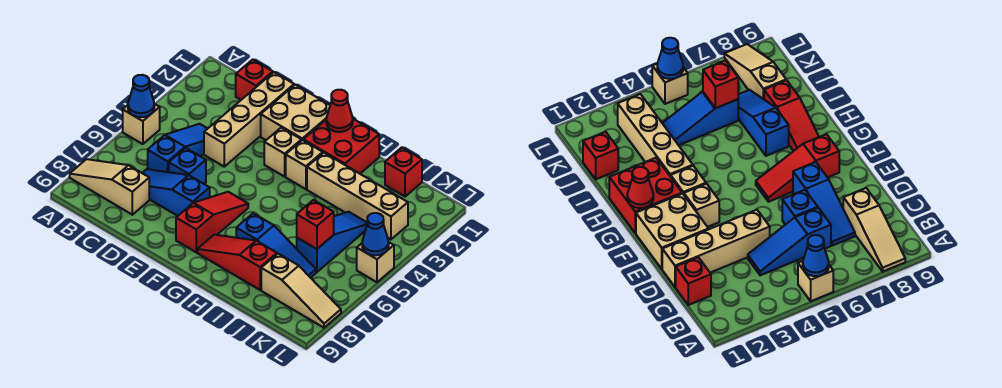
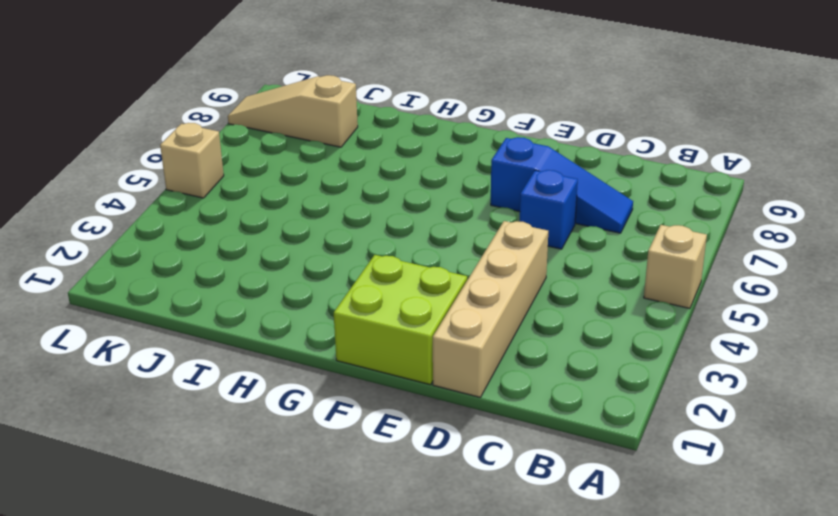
lime brick E1:F2 level 1 -> tan brick E1:F2 level 1
none -> tan slope A8:C8 level 1 top C
none -> red brick C1 level 1
none -> blue slope C4:C6 level 1 top 6

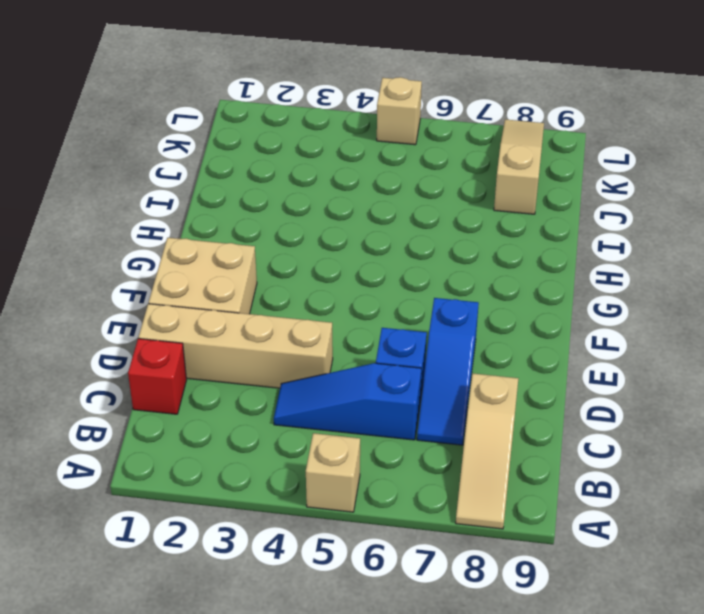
none -> tan brick F3 level 1
none -> red slope F6:F8 level 1 top 8
none -> red brick G1:H2 level 1

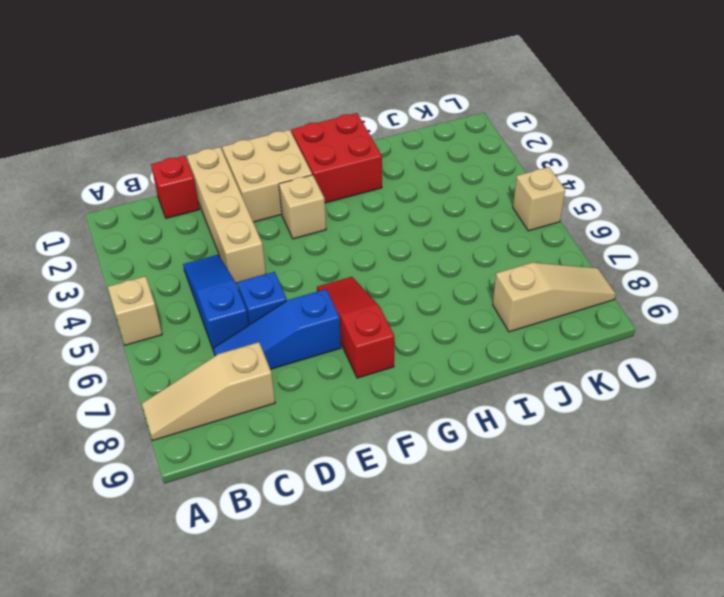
none -> tan brick G3 level 1
none -> red slope G8:I8 level 1 top I
none -> tan brick H3:K3 level 1

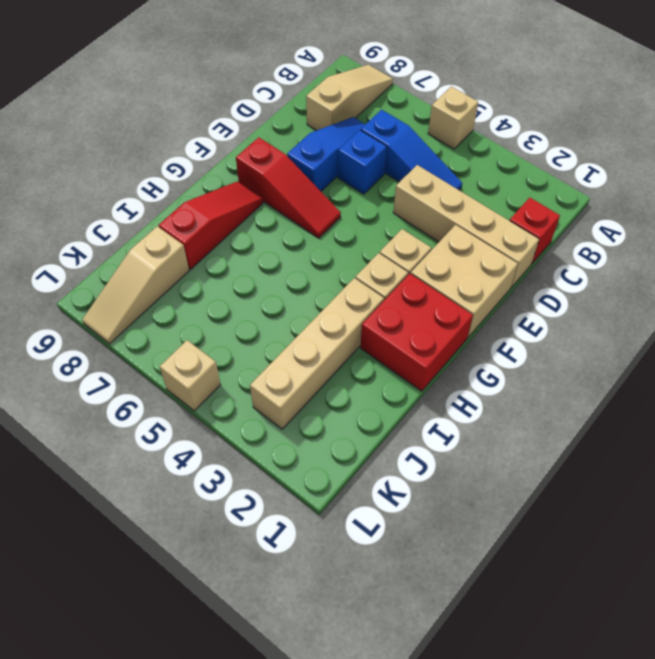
none -> blue slope H7:J7 level 1 top H
none -> red brick J1 level 1
none -> blue slope J4:J6 level 1 top 6

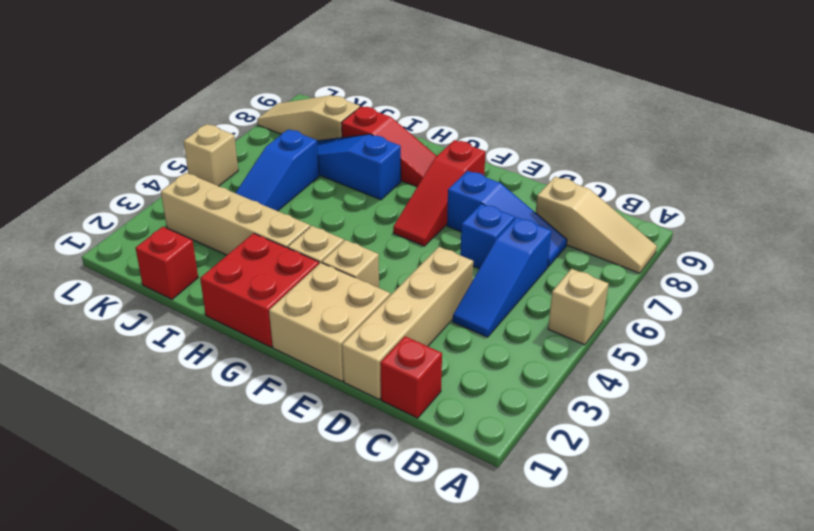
none -> blue cone A5 level 2
none -> red cone G1 level 2
none -> red brick J6 level 2

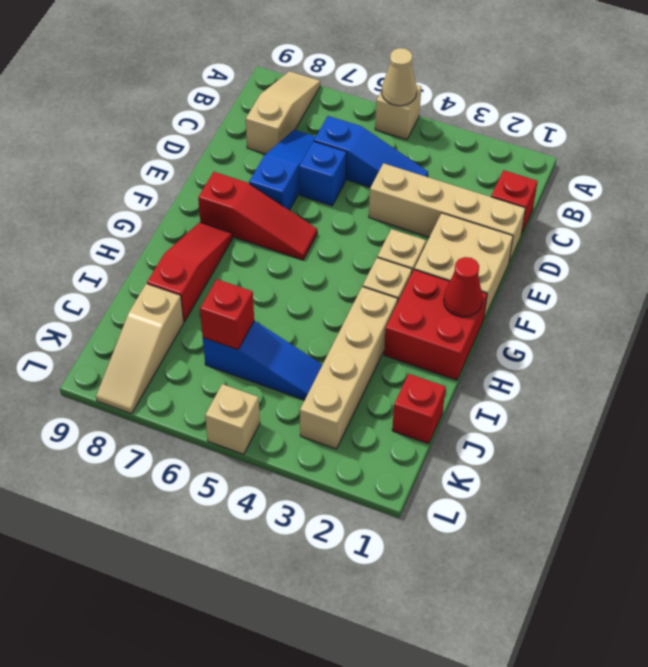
tan cone A5 level 2 -> blue cone A5 level 2
none -> blue slope H7:J7 level 1 top H
none -> blue cone L5 level 2

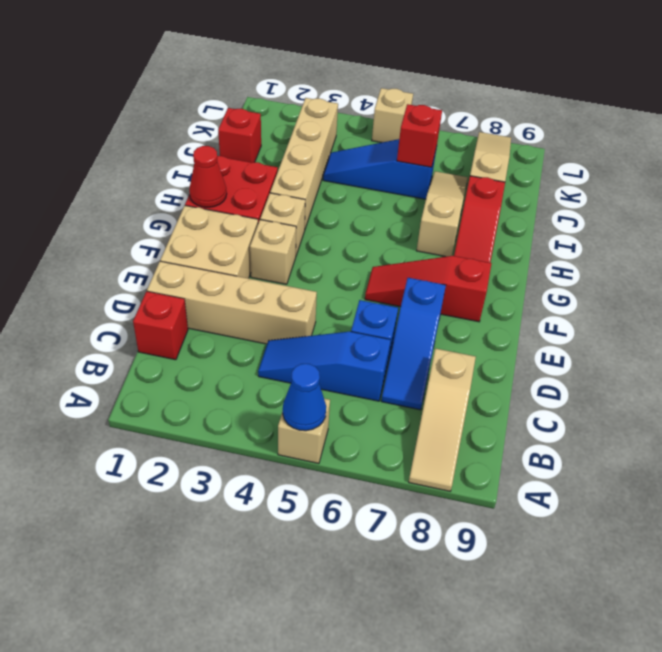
tan slope H7:J7 level 1 top H -> blue slope H7:J7 level 1 top H
none -> blue cone L5 level 2

